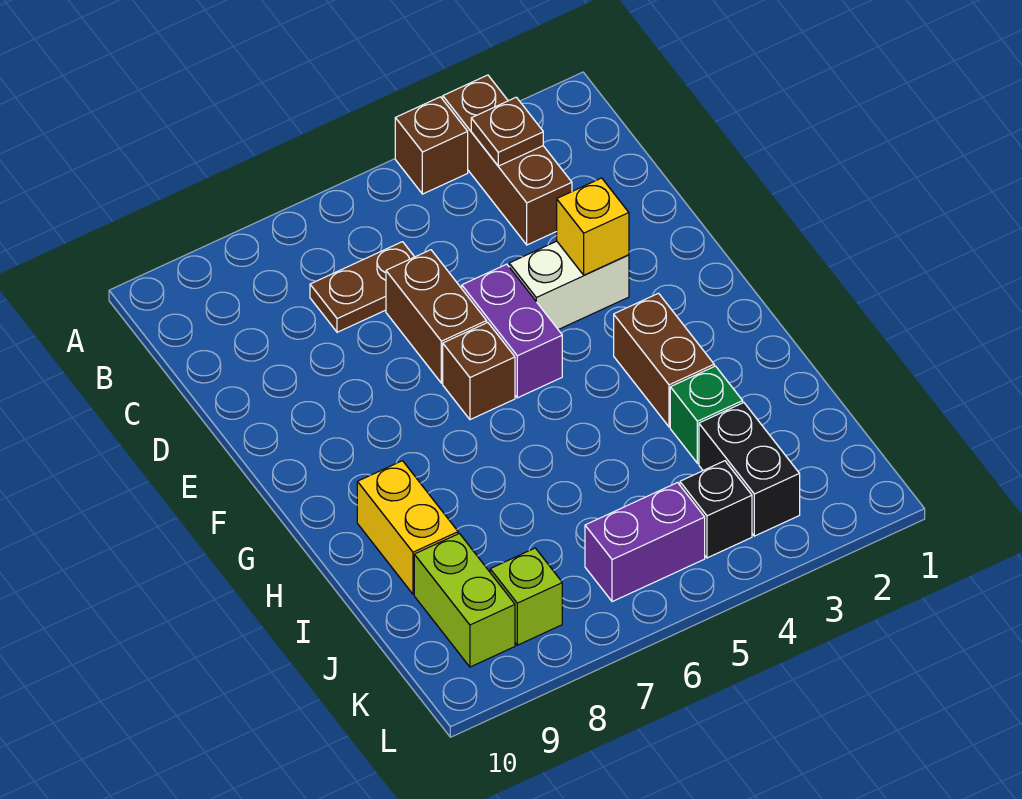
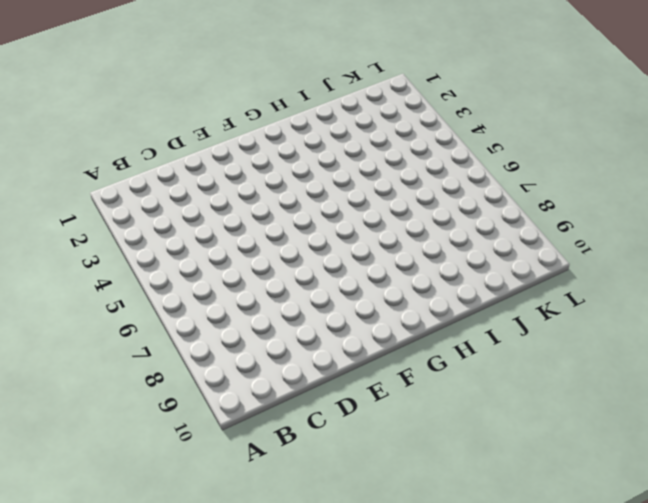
none -> brown brick A3:C3 level 1
none -> brown brick A4 level 1
none -> brown plate C6:C7 level 1

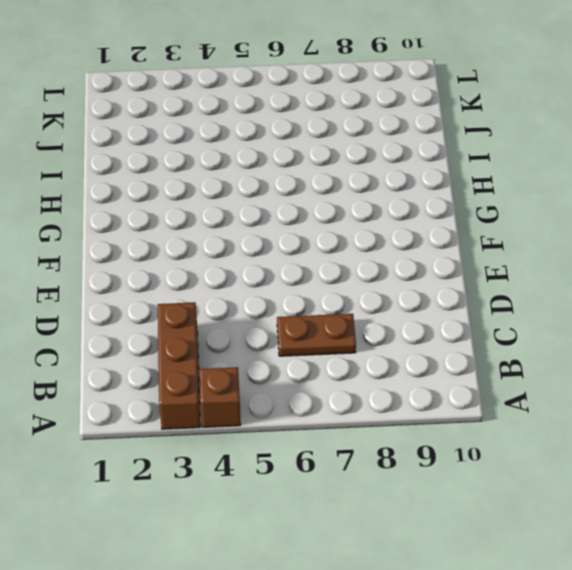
none -> brown brick D6:E6 level 1
none -> white brick E3:E4 level 1
none -> purple brick E5:F5 level 1

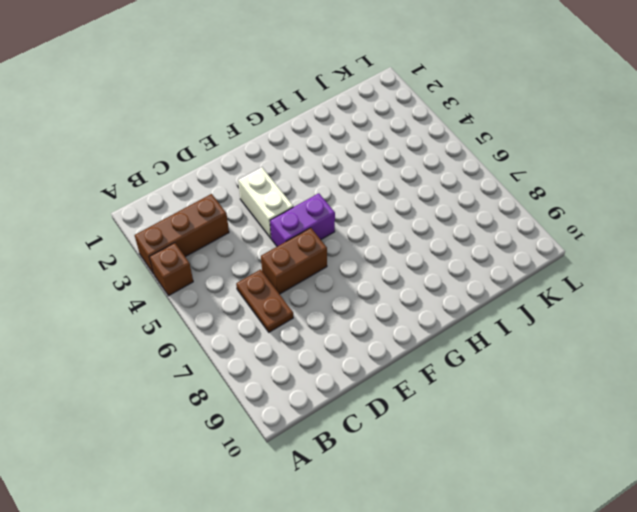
none -> brown brick F6 level 1
none -> brown brick G3:H3 level 1
none -> yellow brick H9:I9 level 1

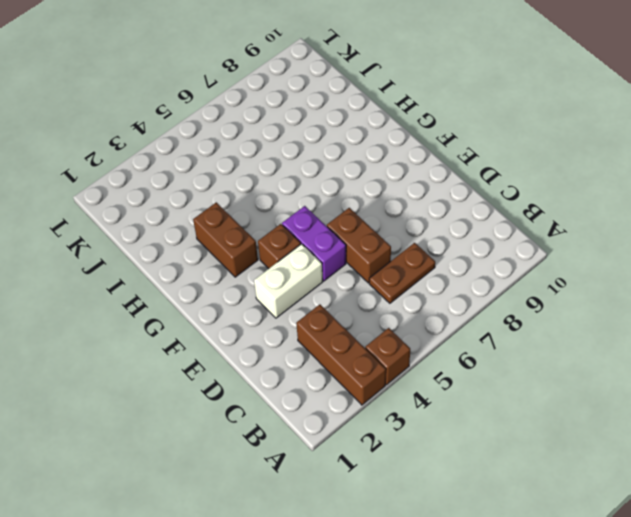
brown brick F4 level 1 -> brown brick F6 level 1
none -> yellow brick H9:I9 level 1
none -> green brick I3 level 1
none -> black brick J3:K3 level 1

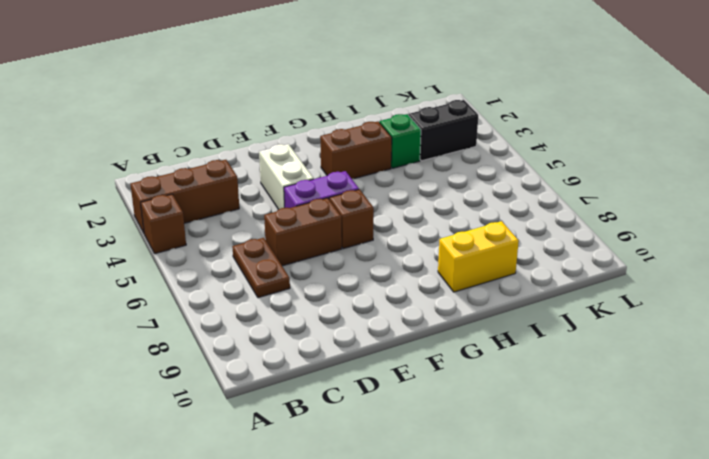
none -> lime brick J9:K9 level 1
none -> black brick K4 level 1
none -> purple brick K5:K6 level 1

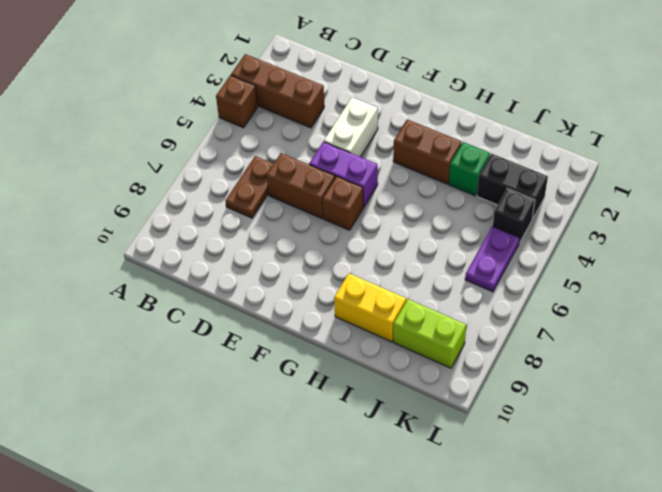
purple plate K5:K6 level 1 -> purple brick K5:K6 level 1
none -> lime brick K8 level 1
none -> brown plate B3 level 2
none -> yellow brick E3 level 2

